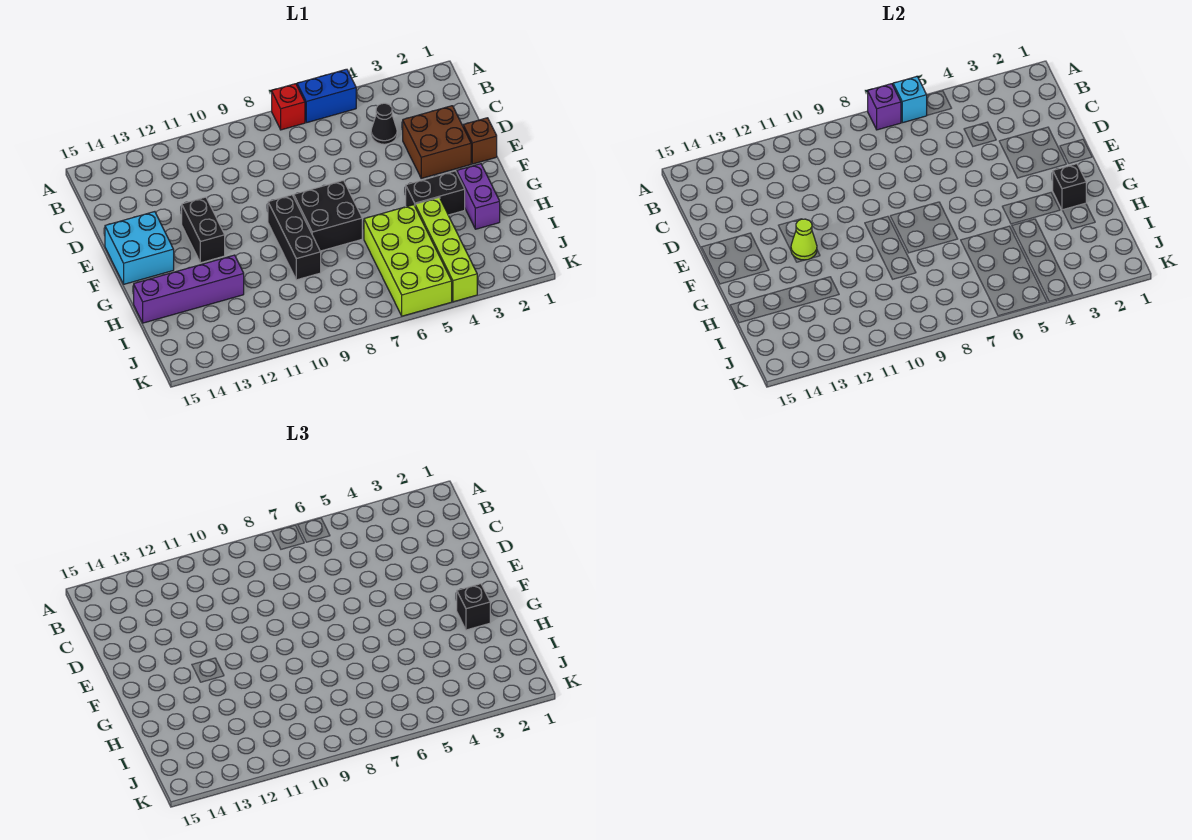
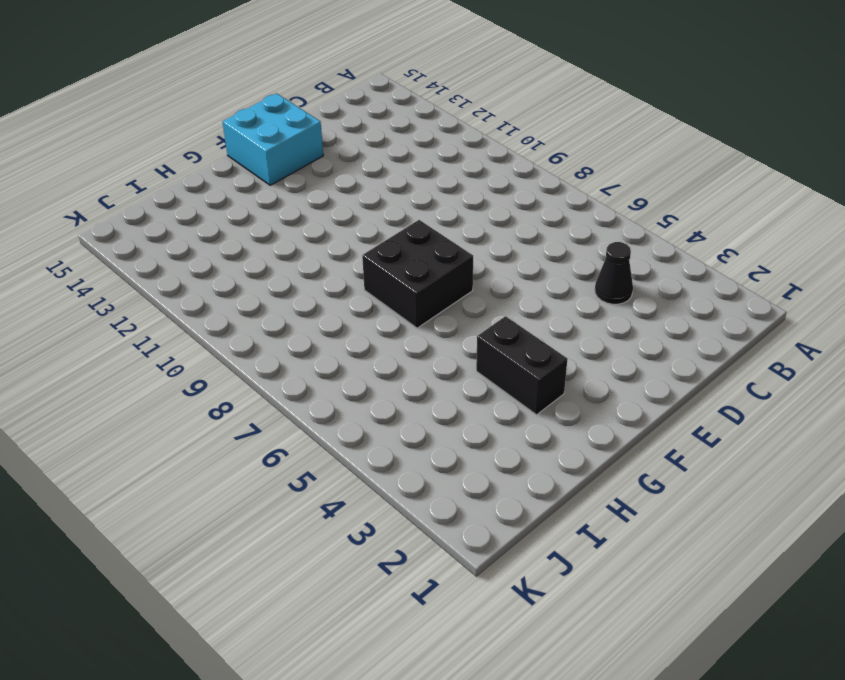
none -> blue brick A5:A6 level 1
none -> red brick A7 level 1
none -> brown brick D2:E3 level 1

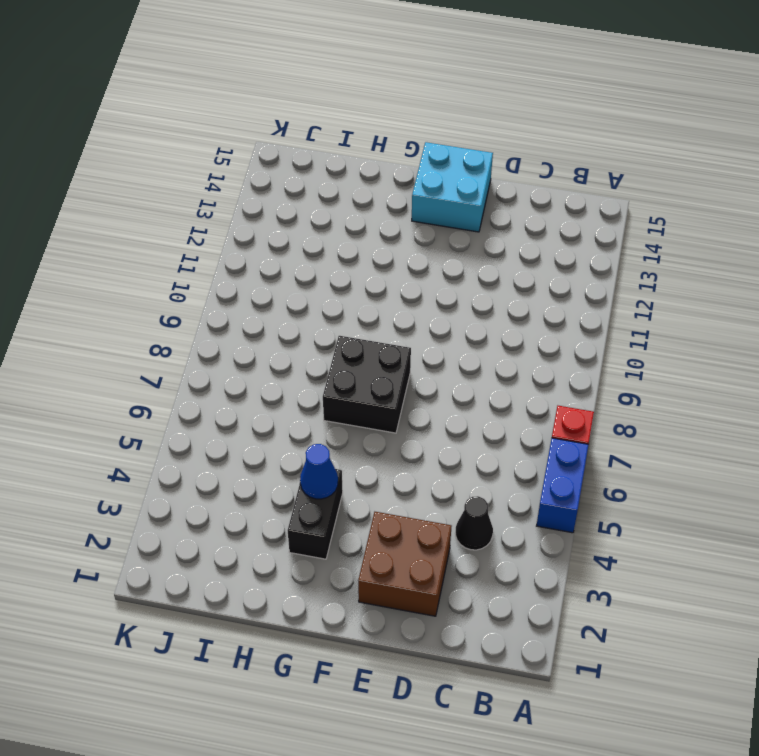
blue cone G4 level 2 -> none
none -> brown brick E1 level 1
none -> black brick E12:F12 level 1
none -> black brick F9:H9 level 1

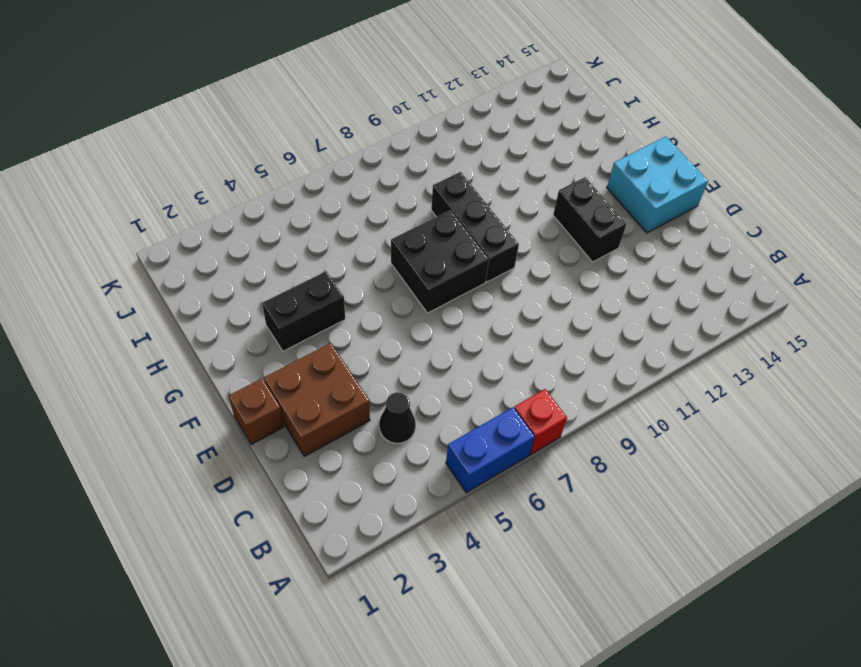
none -> purple brick G2:H2 level 1
none -> lime brick H4:K4 level 1
none -> lime brick H5:K6 level 1

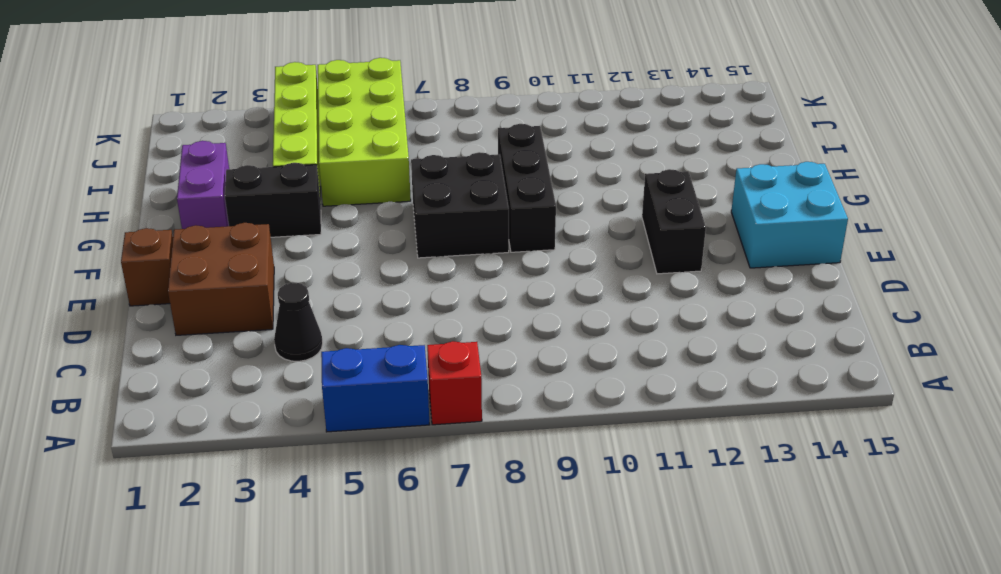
none -> purple brick H12:H15 level 1
none -> cyan brick A6 level 2
none -> purple brick A7 level 2

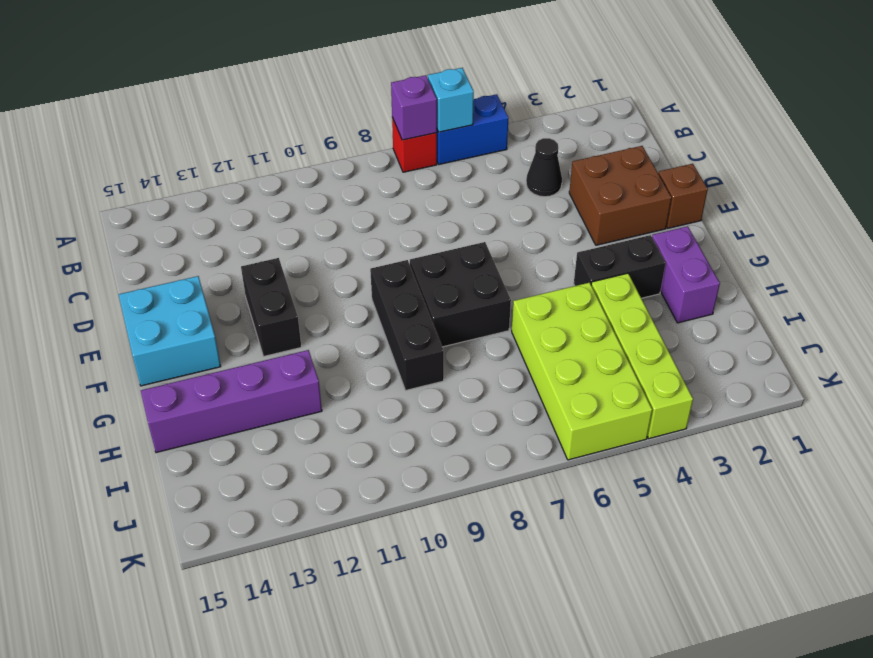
none -> lime cone F12 level 2
none -> black brick G2 level 2
none -> black brick G2 level 3

